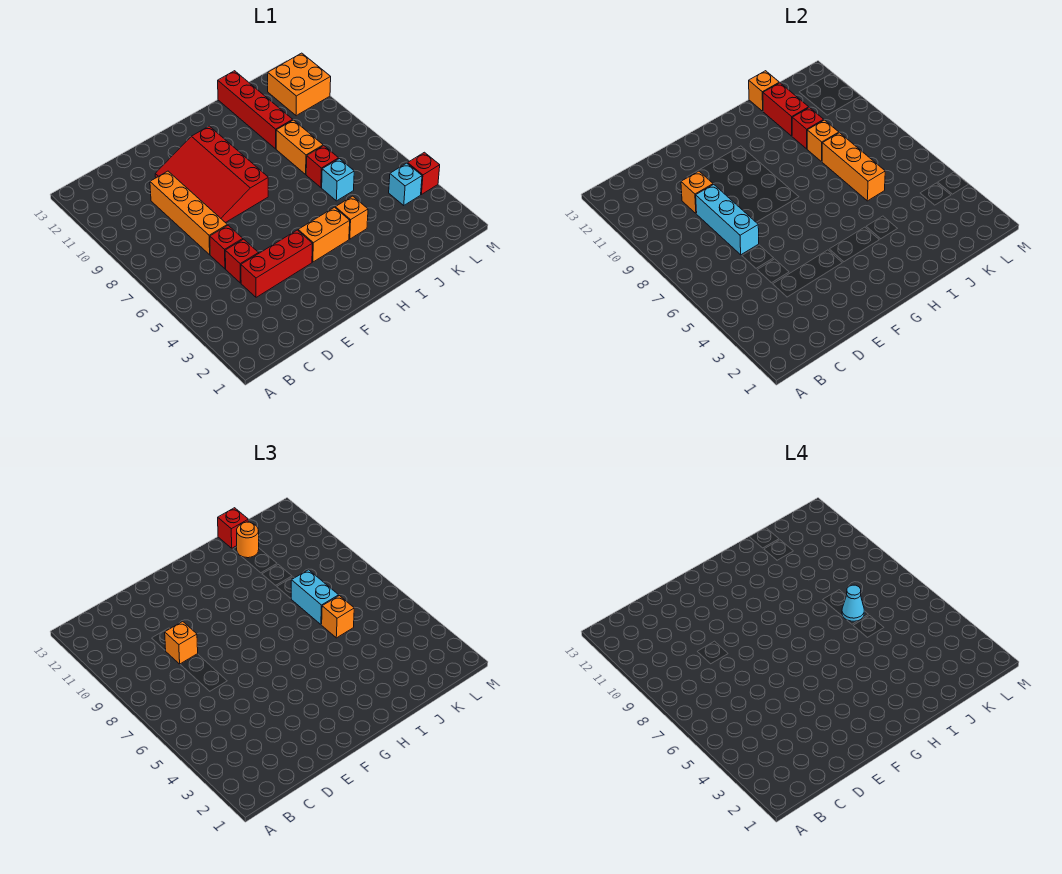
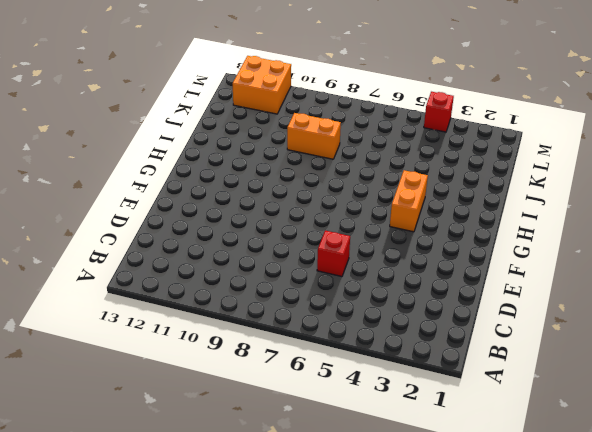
none -> red brick D4:F4 level 1
none -> red brick D5 level 1
none -> orange brick D7:D10 level 1

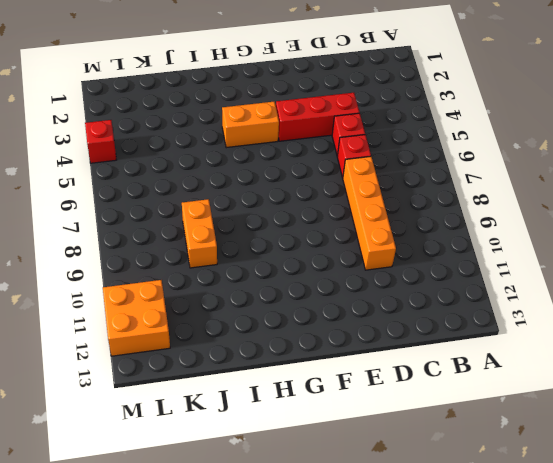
none -> red slope E8:G11 level 1 top G
none -> orange brick I4 level 1
none -> cyan brick J6 level 1

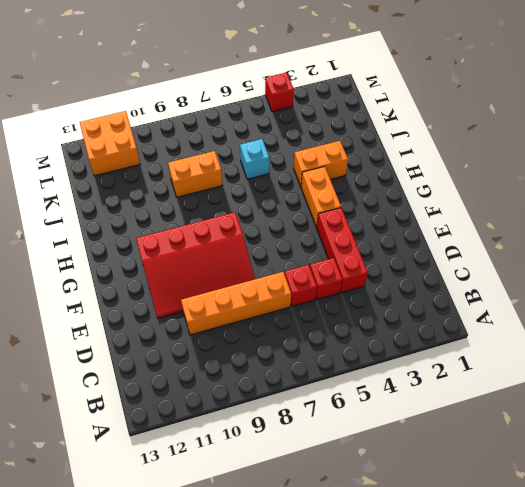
orange brick I3:I4 level 1 -> orange brick I4 level 1
none -> red brick J7 level 1
none -> red brick J10:J13 level 1
none -> cyan brick L4 level 1

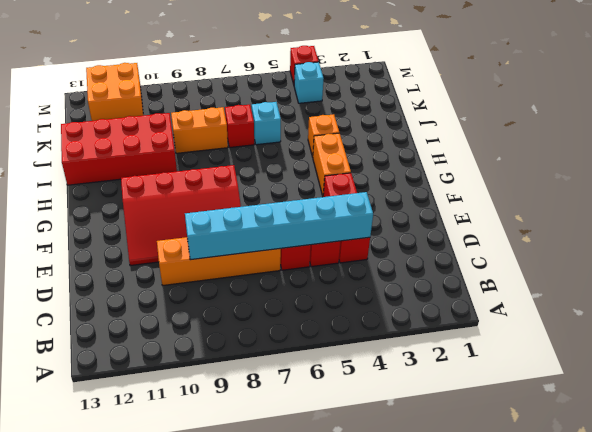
cyan brick D4:D9 level 2 -> cyan brick D7:D9 level 2
red brick I10:J13 level 1 -> red brick J10:J13 level 1
none -> orange brick D10 level 2
none -> orange brick J6:J8 level 2
none -> orange brick J9 level 2

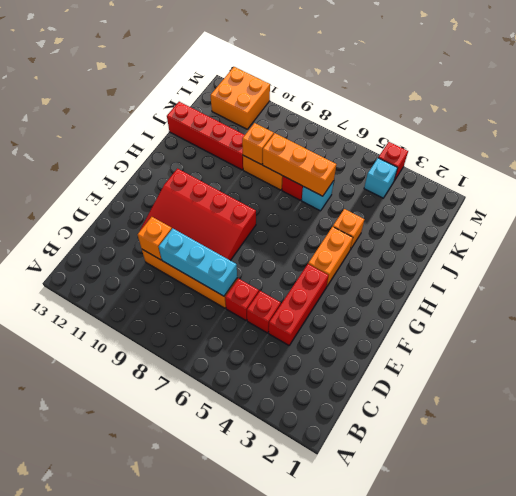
none -> red brick J10 level 2
none -> red brick J11:J12 level 2
none -> orange brick J13 level 2

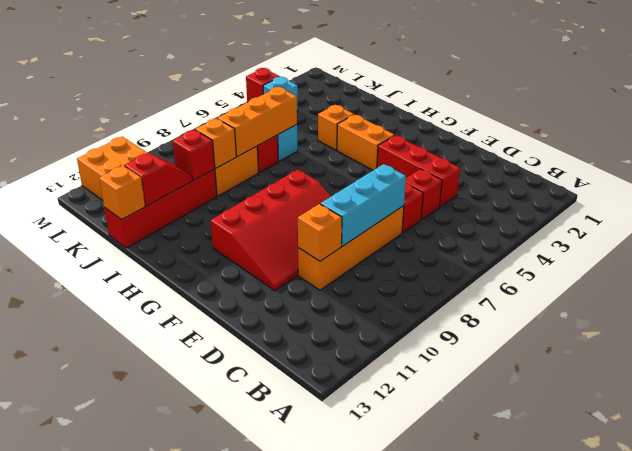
red slope J11:J12 level 2 top 12 -> red brick J11:J12 level 2
none -> orange brick D9 level 3
none -> orange brick J6 level 3
none -> cyan brick J7:J8 level 3

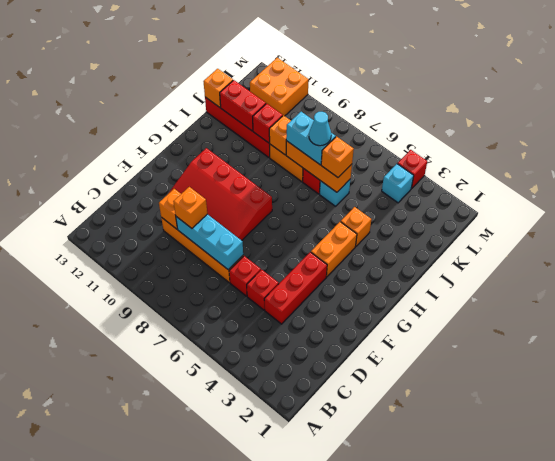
none -> orange round brick J12 level 3
none -> red brick J13 level 3

